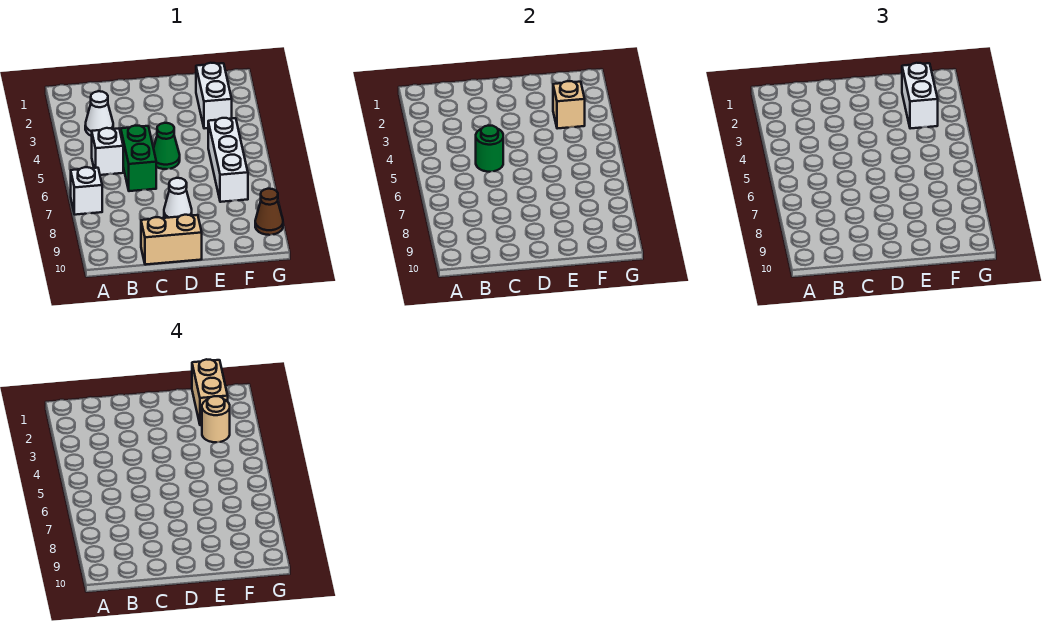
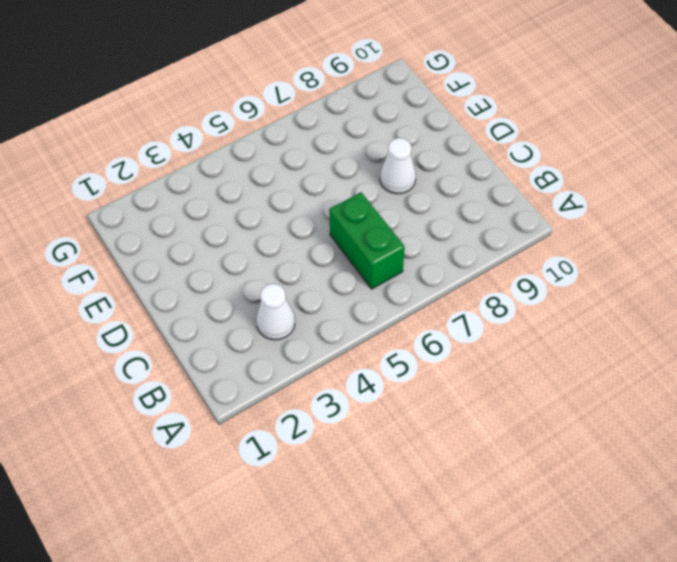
green brick B6:C6 level 1 -> green brick C5:C6 level 1
none -> white brick A7 level 1
none -> white brick B5 level 1
none -> tan brick C10:D10 level 1

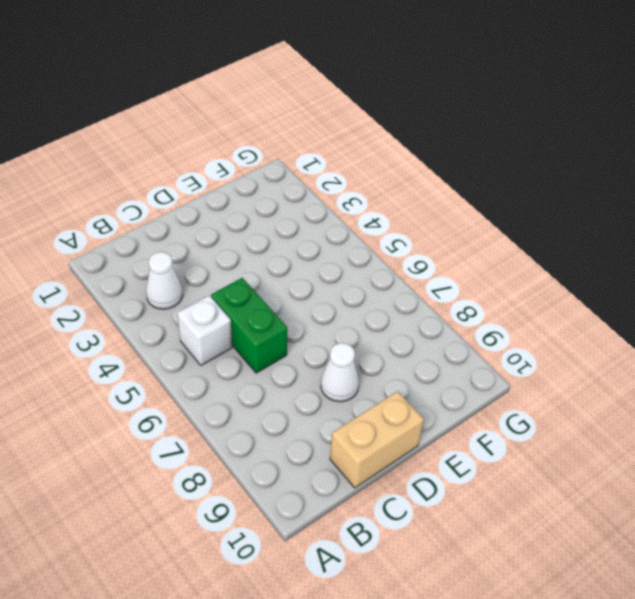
none -> white brick A7 level 1
none -> green cone D5 level 1
none -> white brick F2:F3 level 1

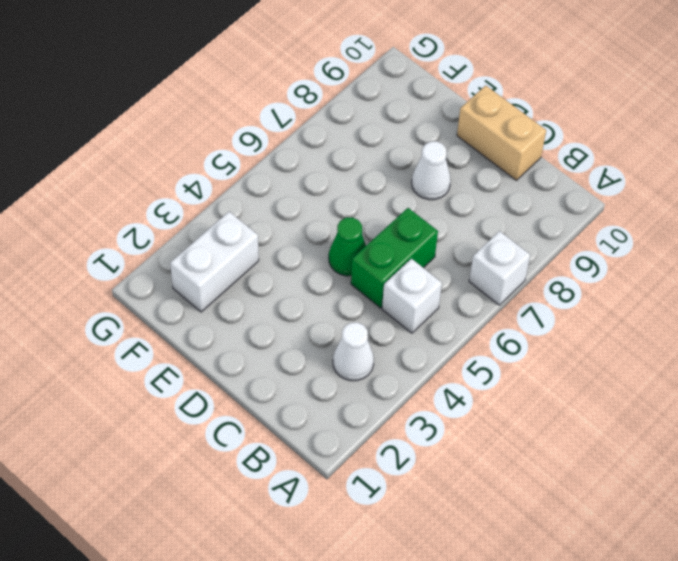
none -> white brick F5:F7 level 1
none -> brown cone G9 level 1
none -> green round brick C5 level 2

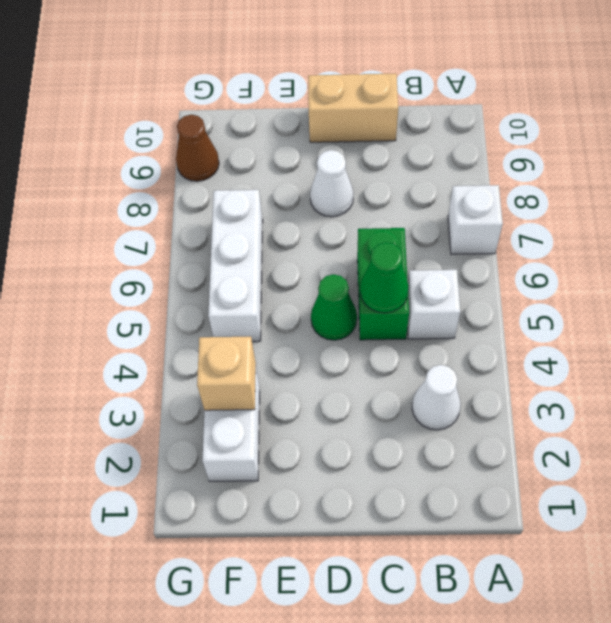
green cone C5 level 2 -> green round brick C5 level 2
none -> white brick F2:F3 level 3
none -> tan brick F1:F2 level 4
none -> tan round brick F3 level 4

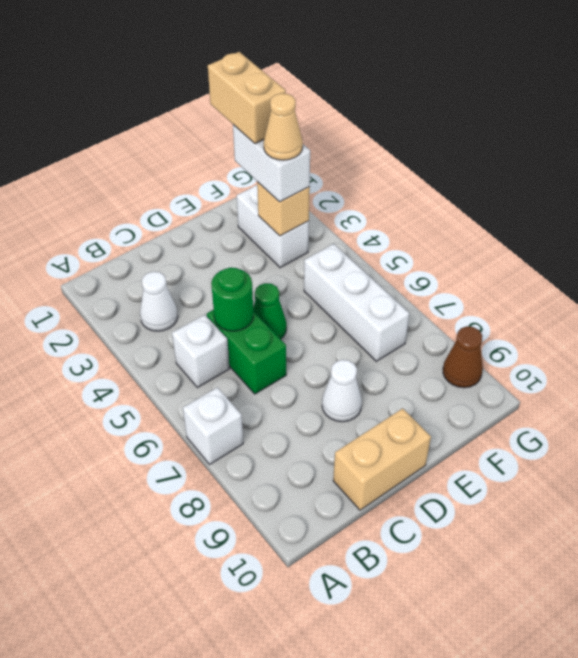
tan cone F3 level 4 -> tan round brick F3 level 4

